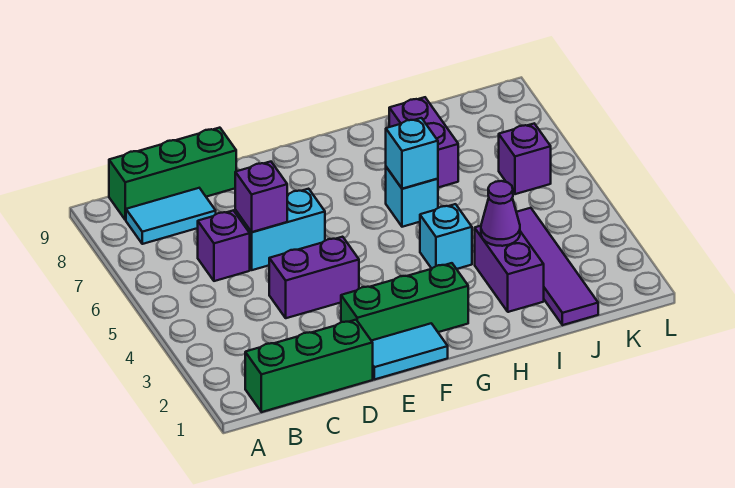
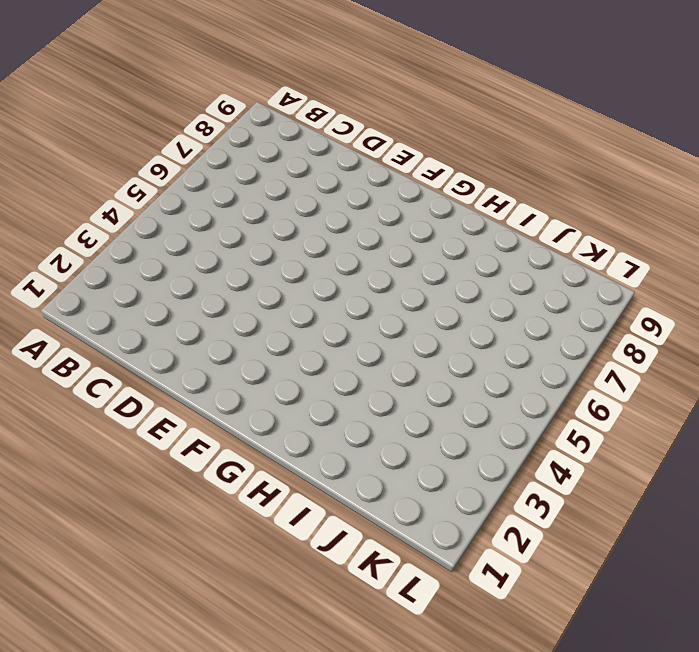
none -> green brick B1:D1 level 1
none -> cyan tile B8:C8 level 1
none -> green brick B9:D9 level 1

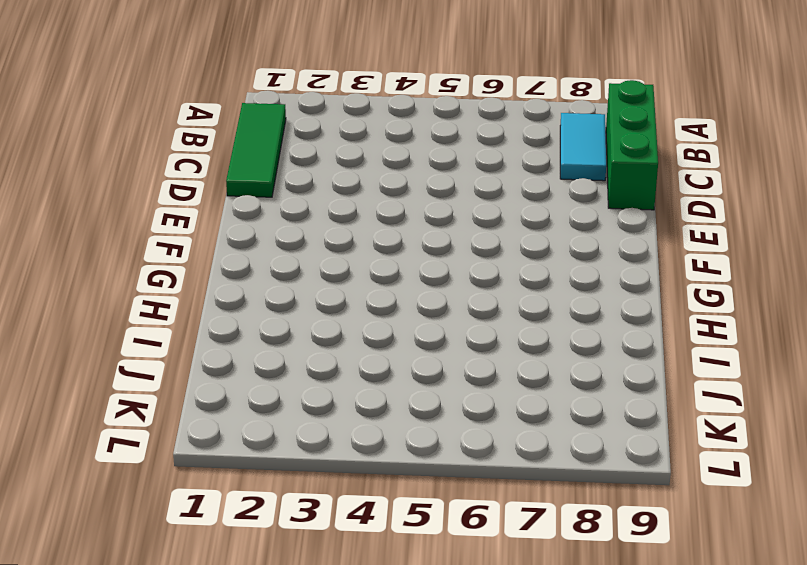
green tile B1:D1 level 1 -> green brick B1:D1 level 1
none -> purple brick C6 level 1
none -> purple brick D4:E4 level 1
none -> cyan brick D6:E6 level 1

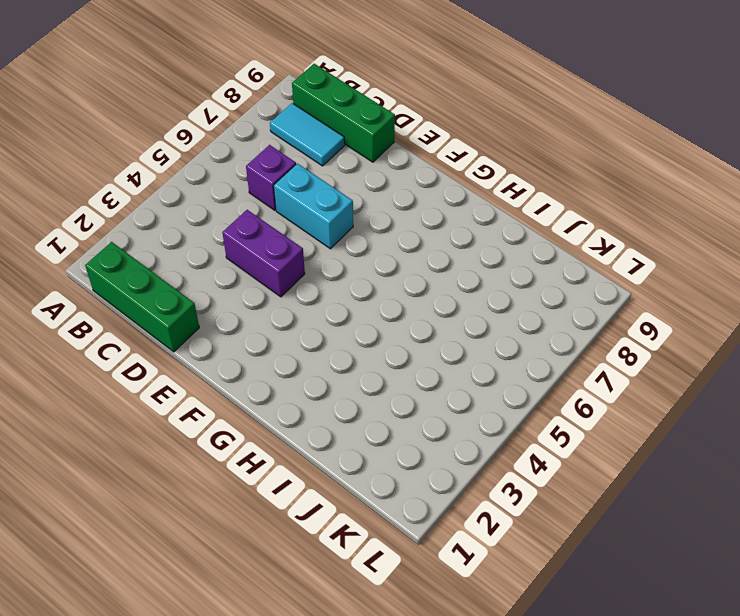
none -> cyan tile E1:F1 level 1
none -> green brick E2:G2 level 1
none -> cyan brick H4 level 1

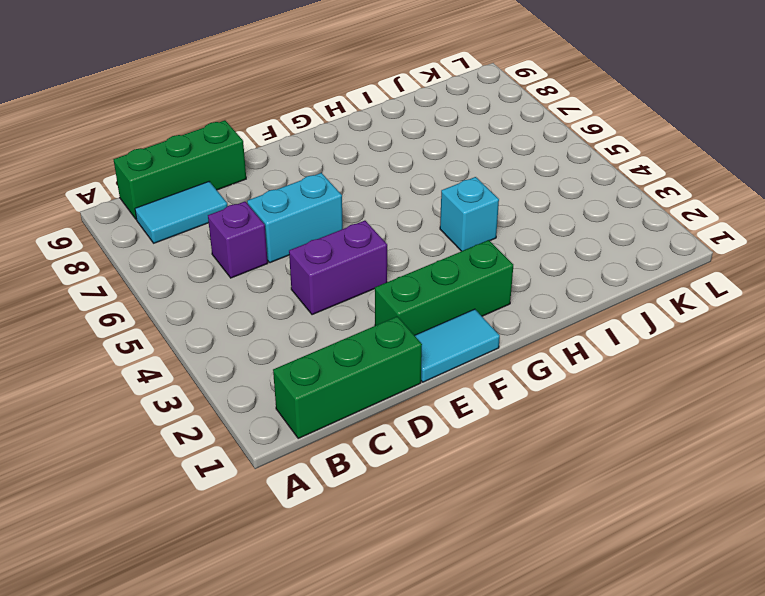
none -> cyan brick H6 level 1
none -> purple brick I2:I3 level 1
none -> purple brick I7:I8 level 1

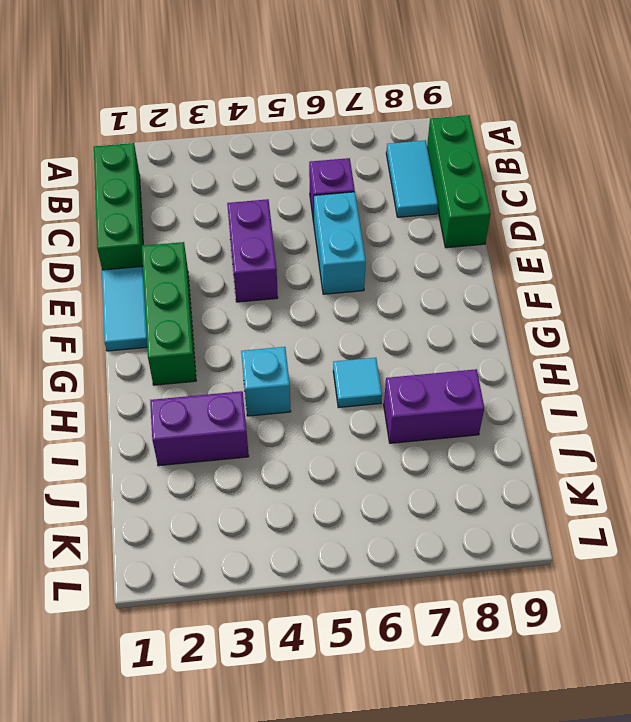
cyan tile H6 level 1 -> cyan brick H6 level 1
none -> purple tile J1:J4 level 1
none -> purple brick K6 level 1
none -> purple brick D6 level 2

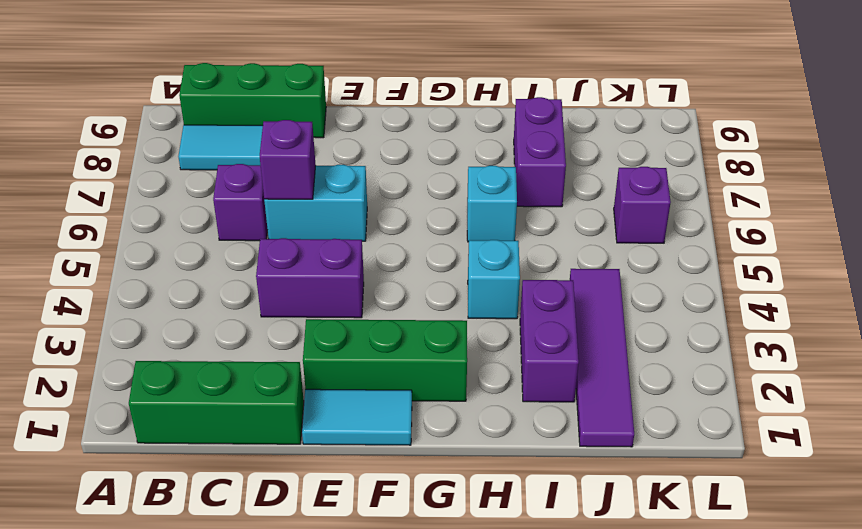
none -> cyan brick H6 level 2
none -> purple cone I3 level 2

